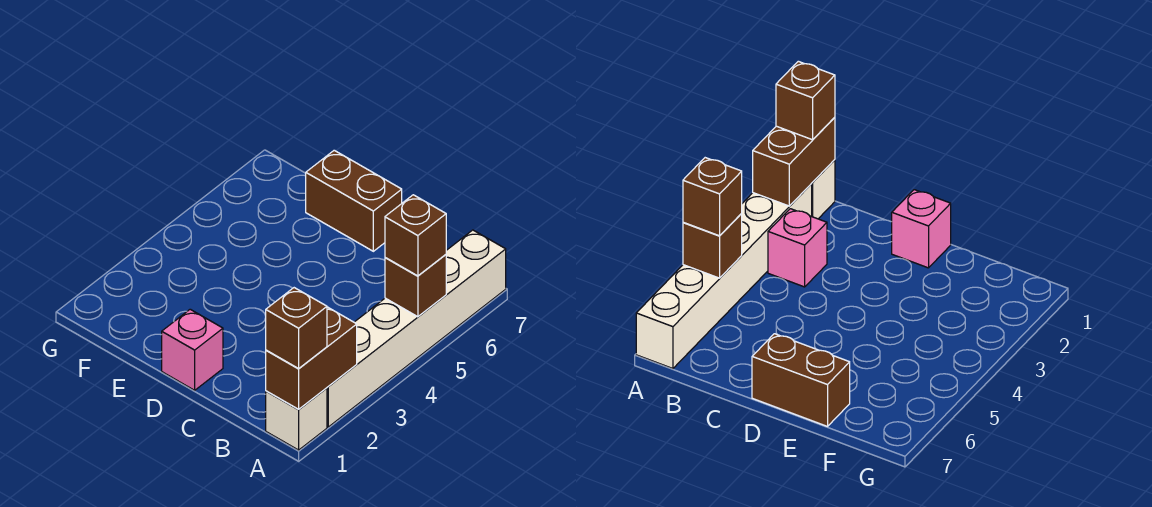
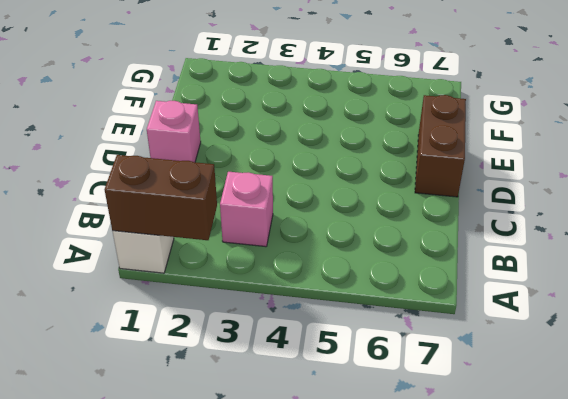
none -> white brick A2:A7 level 1
none -> brown brick A5 level 2

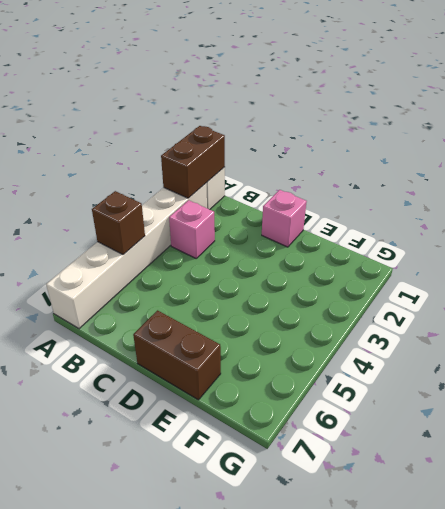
none -> brown brick A1 level 3
none -> brown brick A5 level 3

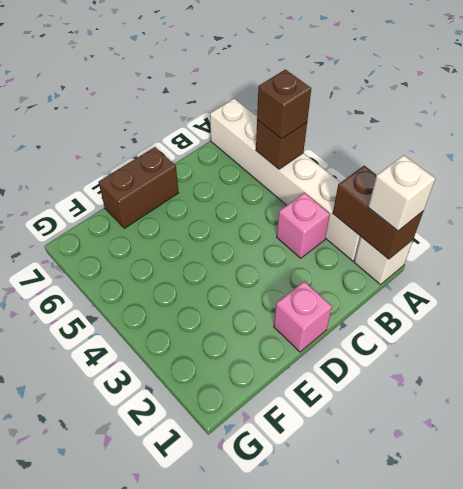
white brick A1 level 3 -> brown brick A1 level 3

